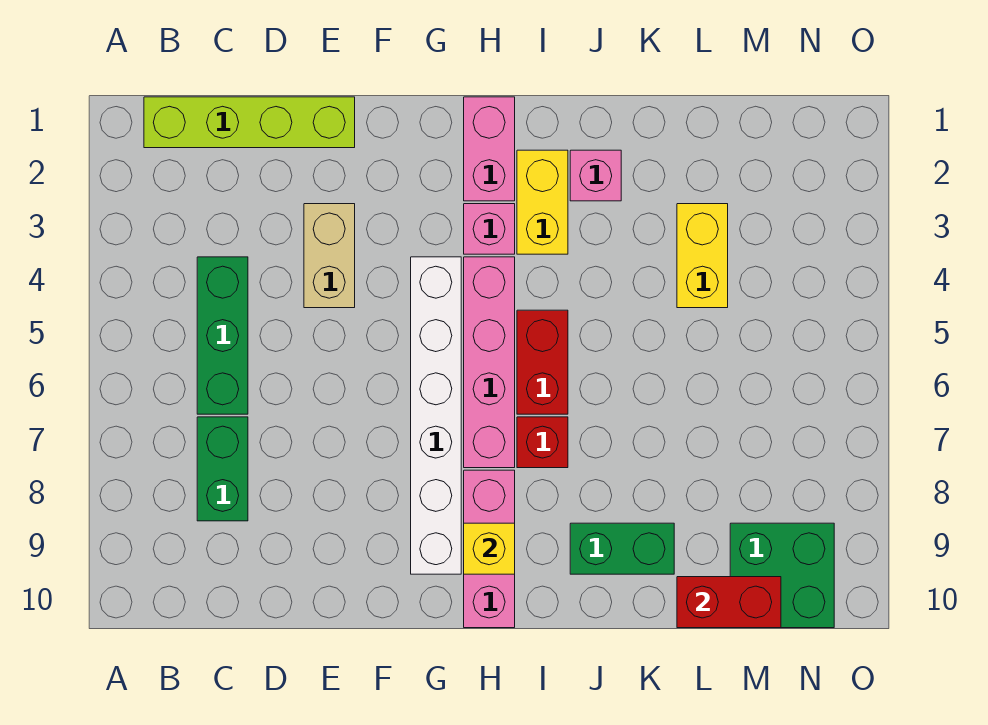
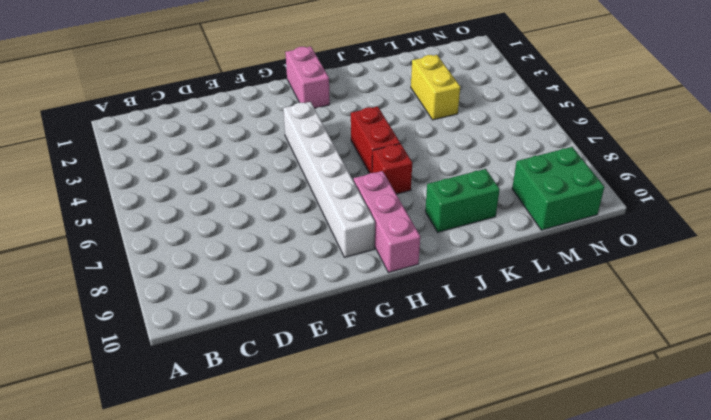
none -> lime brick B1:E1 level 1
none -> green brick C4:C6 level 1
none -> green brick C7:C8 level 1

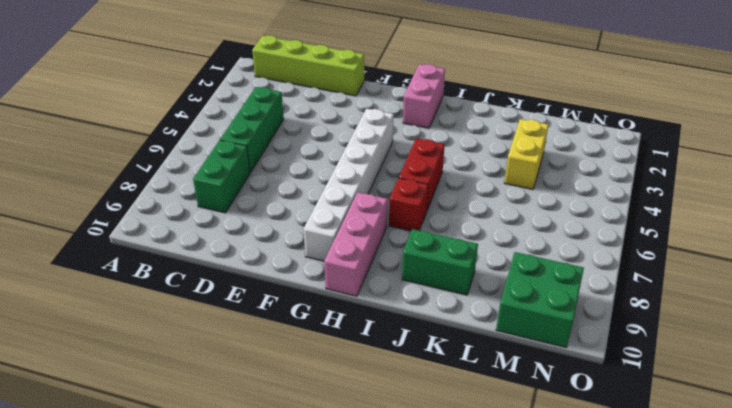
none -> tan brick E3:E4 level 1
none -> pink brick H3 level 1
none -> pink brick H4:H7 level 1

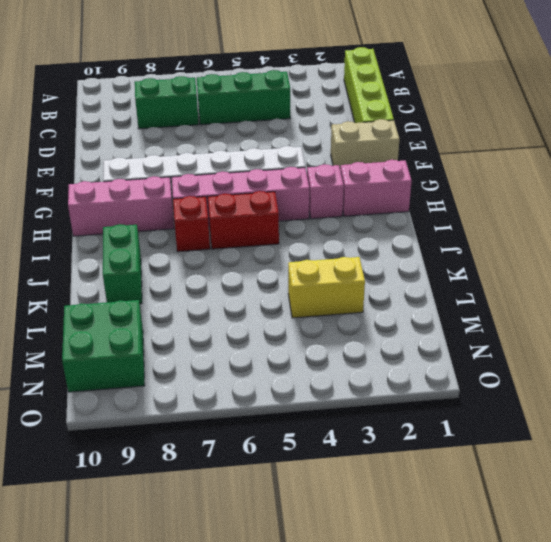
tan brick F1:F2 level 1 -> tan brick E3:E4 level 1
none -> yellow brick I2:I3 level 1
none -> pink brick J2 level 1
none -> yellow brick H9 level 2

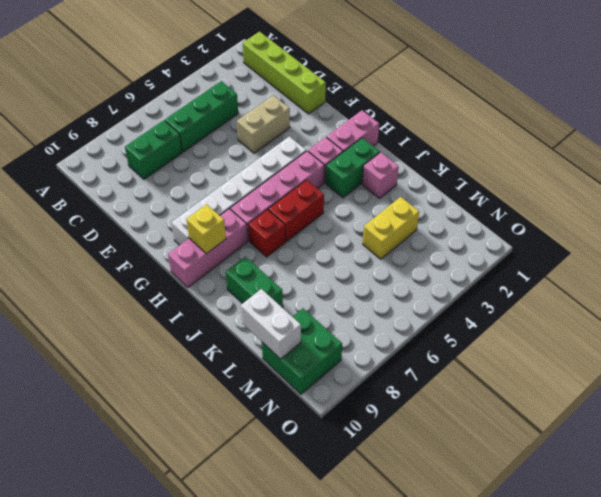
green brick I2:I3 level 1 -> yellow brick I2:I3 level 1
white brick L10:M10 level 2 -> red brick L10:M10 level 2

